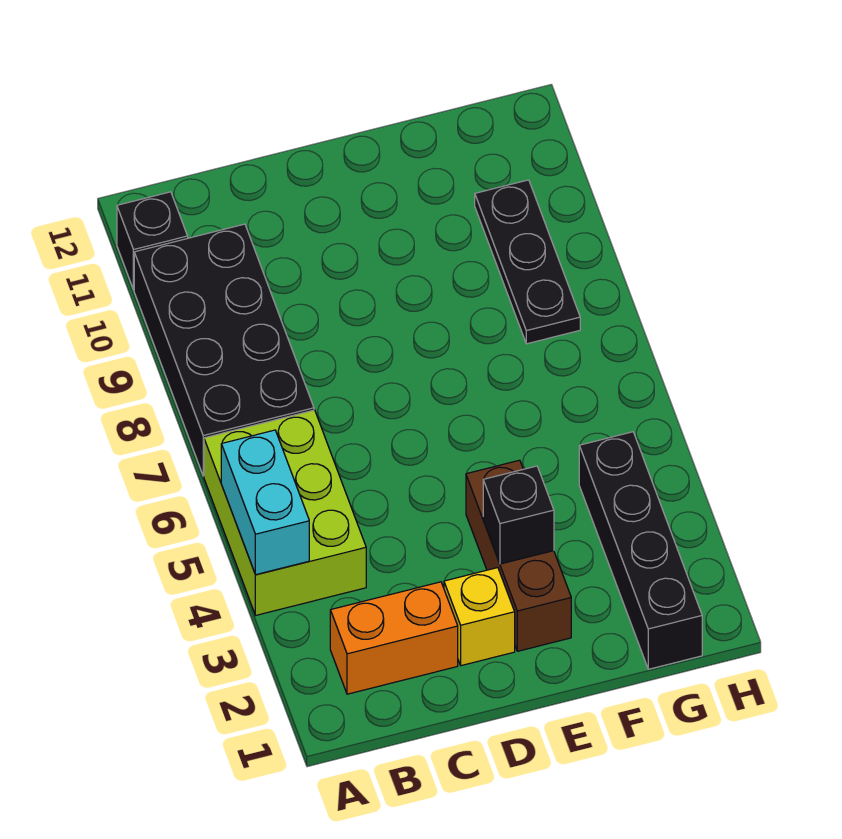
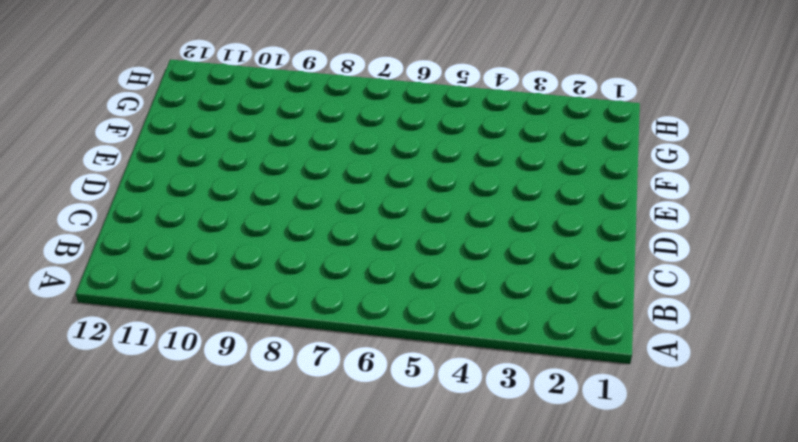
none -> lime brick A4:B6 level 1
none -> black brick A7:B10 level 1

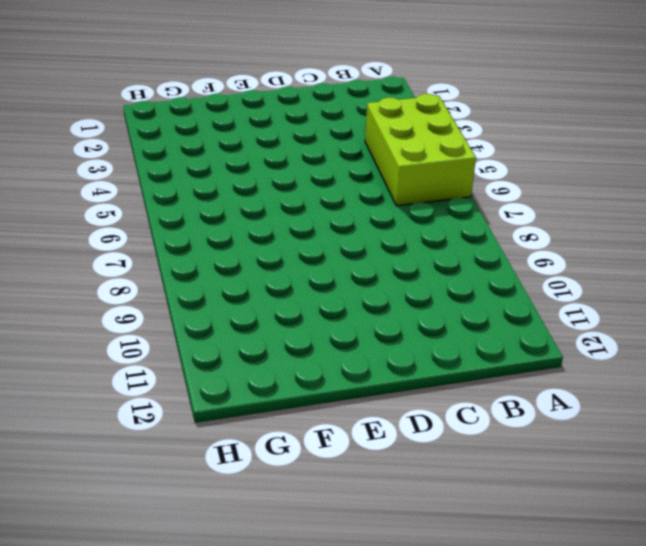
none -> black brick A7:B10 level 1
none -> black brick A11 level 1

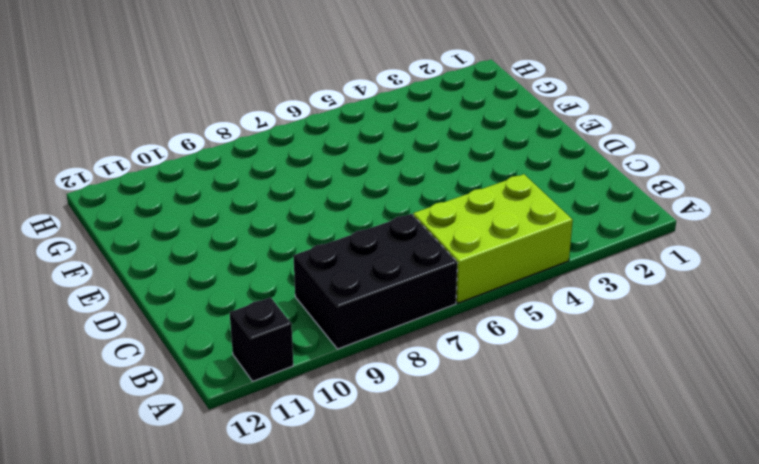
black brick A7:B9 level 1 -> black brick A7:B10 level 1
none -> orange brick B2:C2 level 1
none -> yellow brick D2 level 1

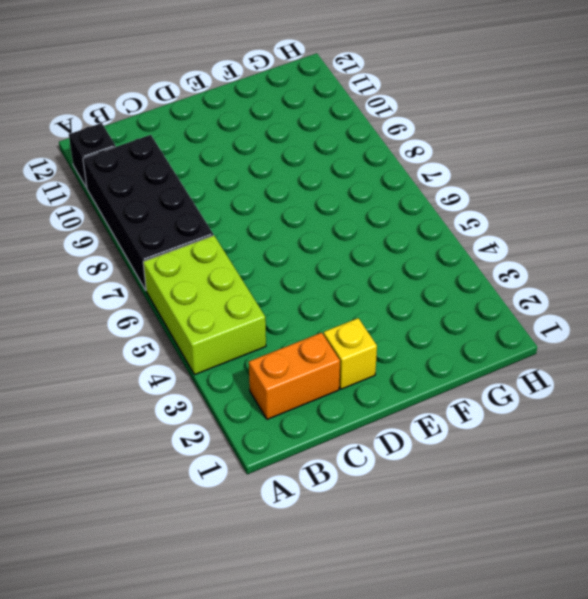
none -> brown brick E2:E4 level 1
none -> black brick G1:G4 level 1

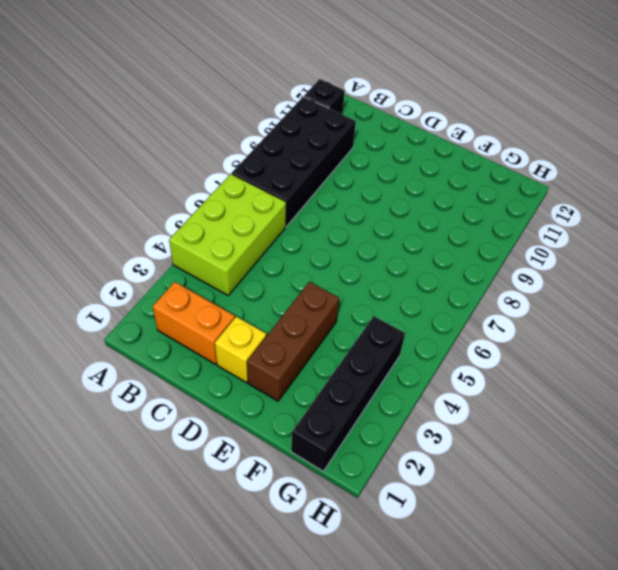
none -> black plate G8:G10 level 1
none -> cyan brick A4:A5 level 2

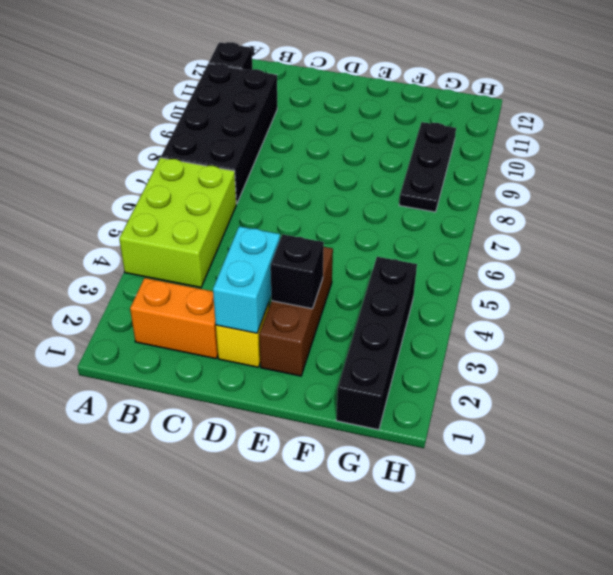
cyan brick D2:D3 level 2 -> cyan brick A4:A5 level 2

